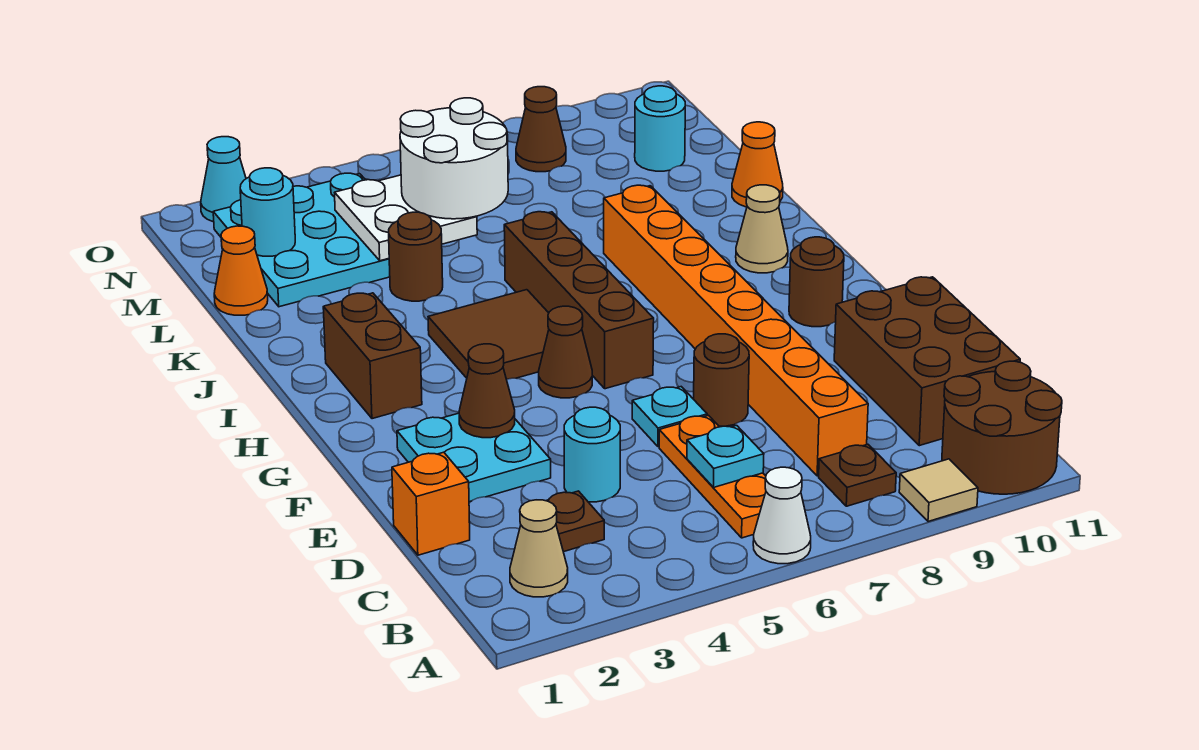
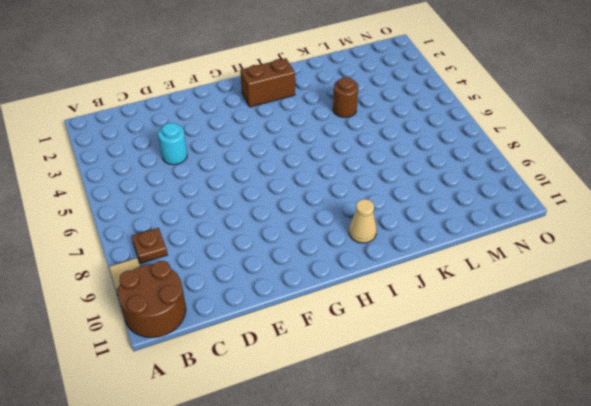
none -> white cone A6 level 1
none -> tan cone B2 level 1
none -> orange plate B6:D6 level 1
none -> brown plate C3 level 1

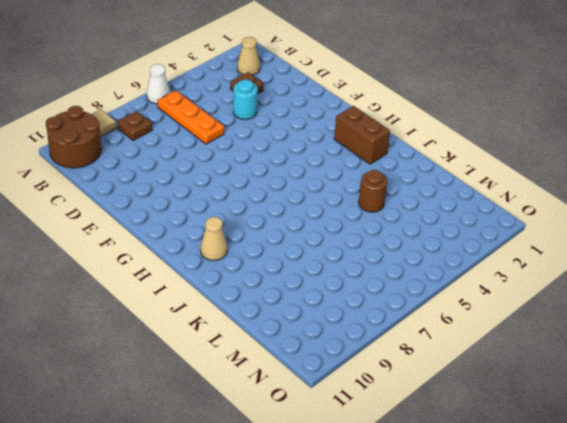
none -> orange brick C8:J8 level 1
none -> brown brick C10:E11 level 1
none -> orange brick D1 level 1
none -> cyan plate E2:F3 level 1

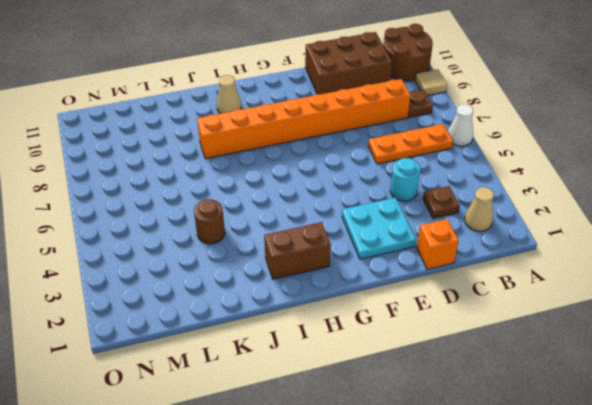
none -> cyan plate E6 level 1
none -> brown round brick E7 level 1
none -> brown cone G5 level 1
none -> brown brick G6:J6 level 1

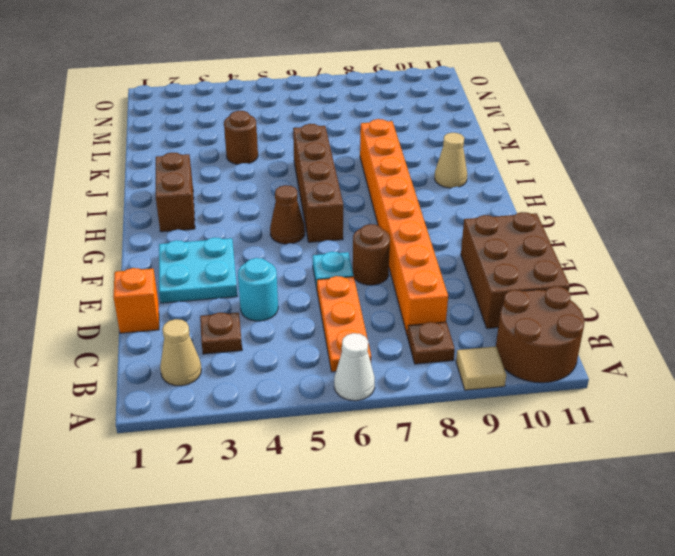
none -> brown round brick G10 level 1
none -> brown tile H4:I5 level 1
none -> orange cone K11 level 1
none -> orange cone L1 level 1

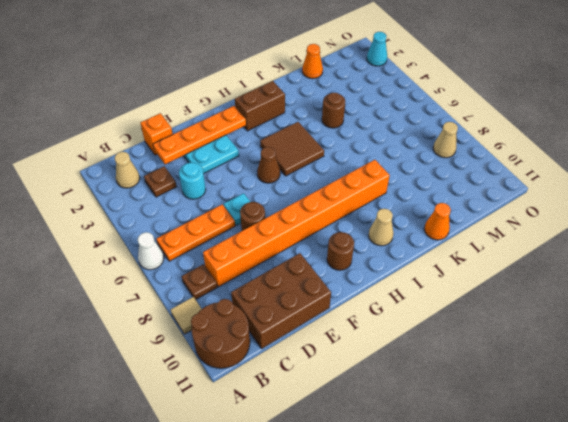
orange plate D2:G2 level 2 -> none
tan cone N8 level 1 -> brown cone N8 level 1
none -> brown brick G6:J6 level 1
none -> cyan plate L2:N4 level 1
none -> cyan round brick M10 level 1
none -> cyan plate C6 level 2

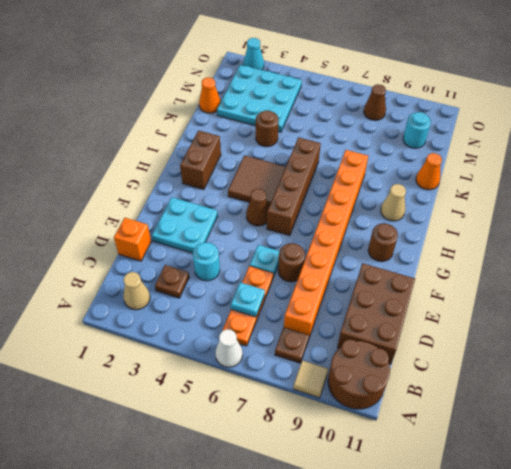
none -> brown cone F3 level 2
none -> white plate L4:M5 level 2
none -> cyan round brick M2 level 2
none -> white round brick L5:M6 level 3

